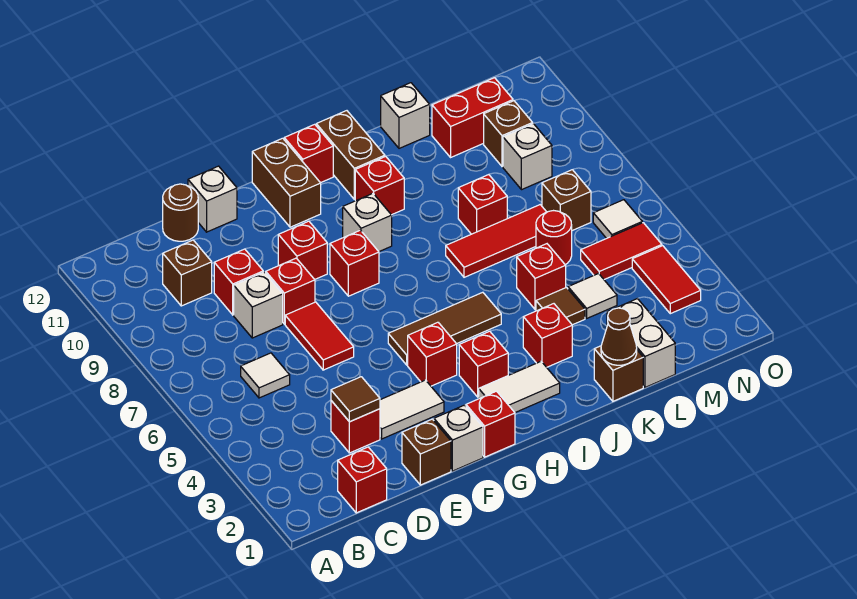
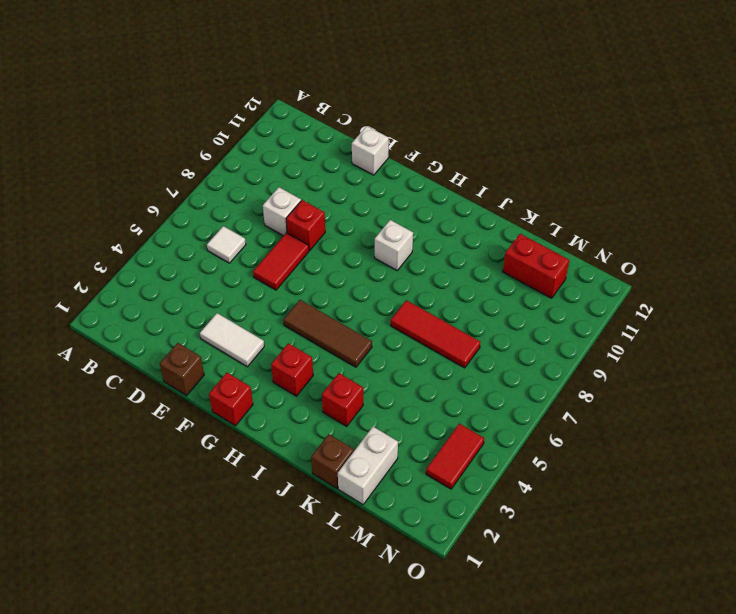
none -> red brick C1 level 1
none -> brown brick C10 level 1
none -> red brick D3 level 1
none -> red brick D9 level 1

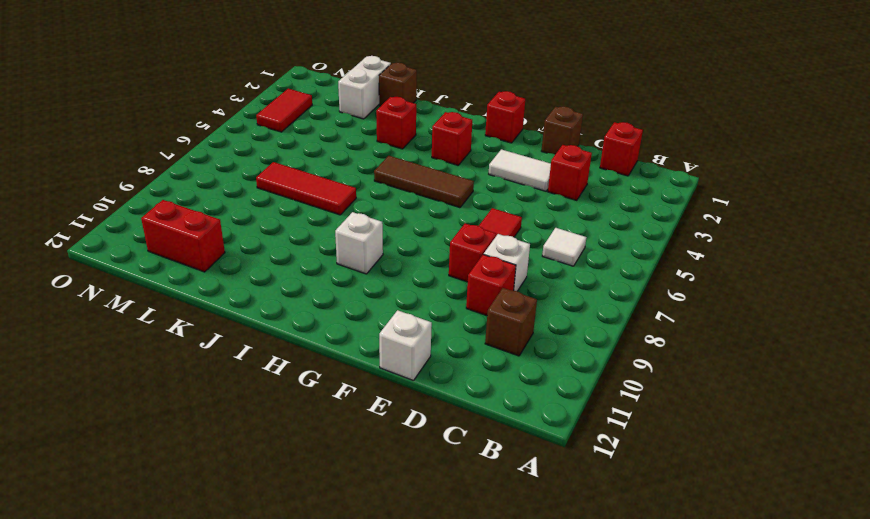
none -> brown round brick D12 level 1
none -> white brick F1 level 1
none -> red brick F9 level 1
none -> red brick G4 level 1

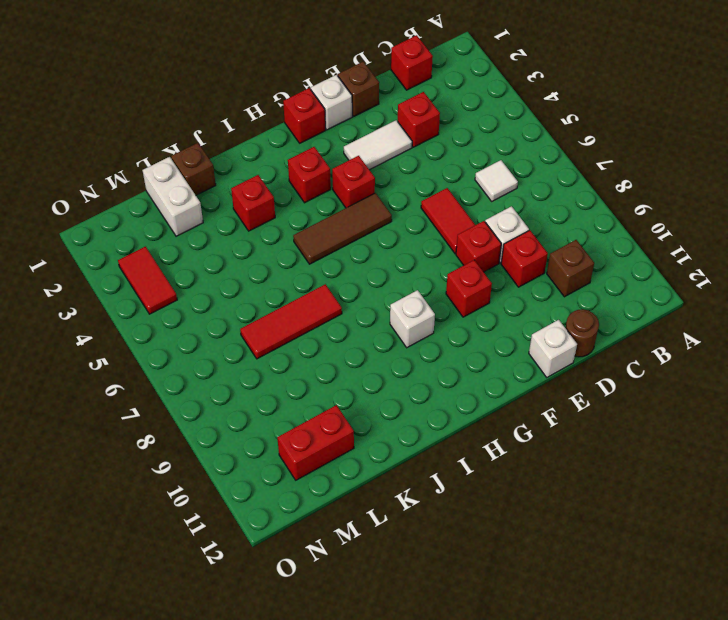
none -> red brick G8 level 1
none -> brown brick G11:G12 level 1
none -> white tile H2:I2 level 1
none -> red brick H12 level 1

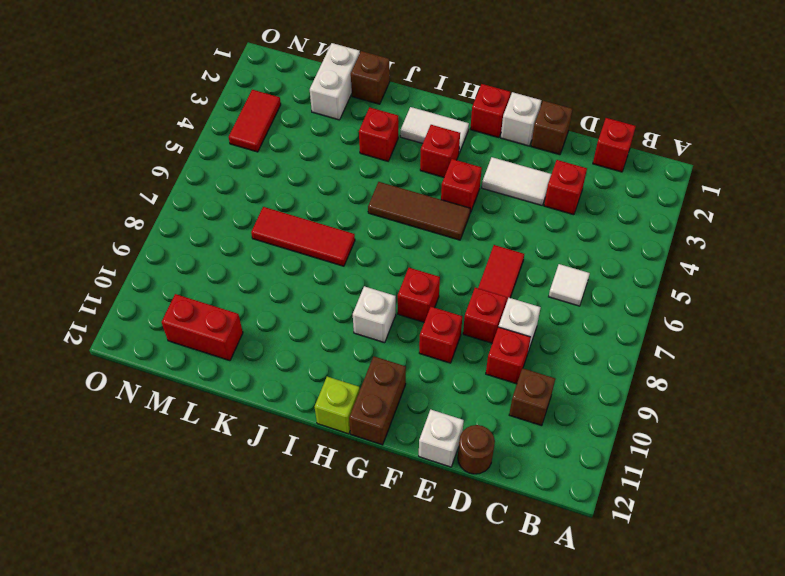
lime brick H12 level 1 -> red brick H12 level 1
none -> red brick I10 level 1
none -> brown brick I11:I12 level 1
none -> brown tile K4 level 1
none -> red brick K5 level 1

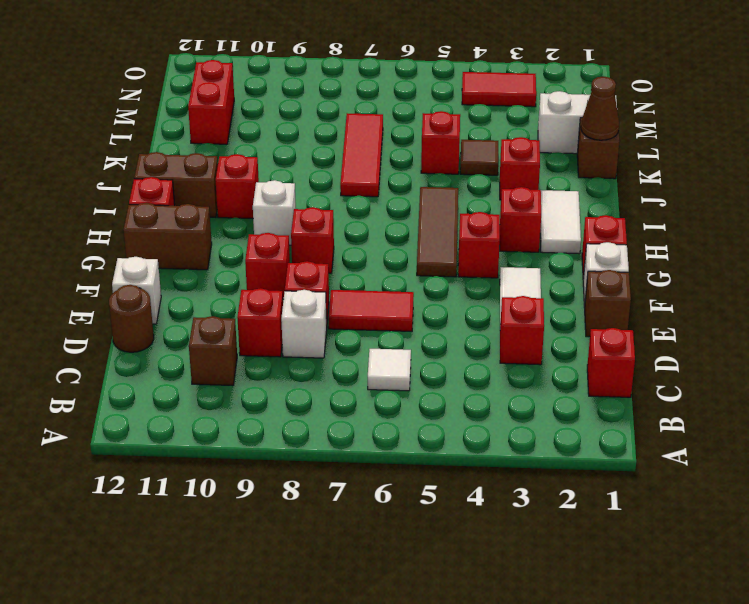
none -> red brick K8 level 1
none -> white brick K12 level 1
none -> white tile L4 level 1
none -> red round brick L6 level 1

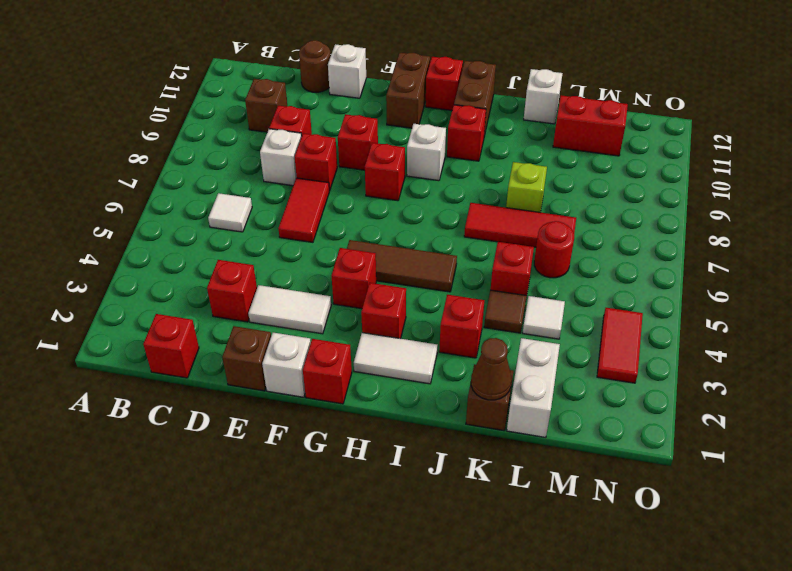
lime brick K8 level 1 -> red brick K8 level 1
none -> red tile M5:N5 level 1
none -> brown brick M7 level 1
none -> white brick M9 level 1
none -> brown brick M10 level 1

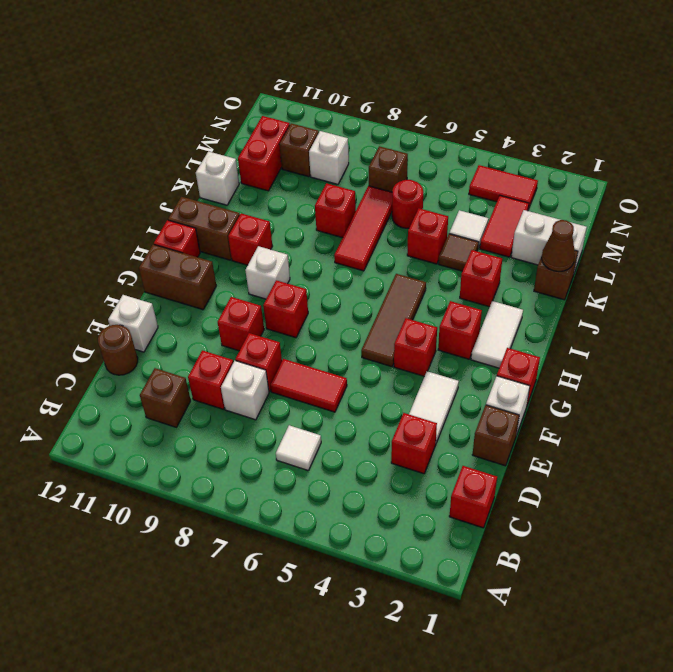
red tile L3:M3 level 1 -> red tile M5:N5 level 1
none -> white tile N6 level 1
none -> brown tile D3 level 2

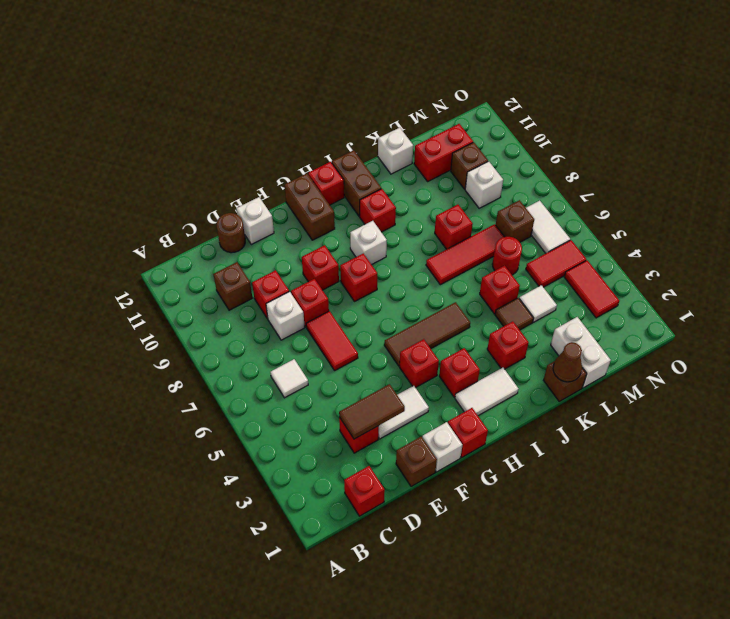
brown tile D3:E3 level 2 -> brown tile D3 level 2
white tile N6:N7 level 1 -> white tile N6 level 1

